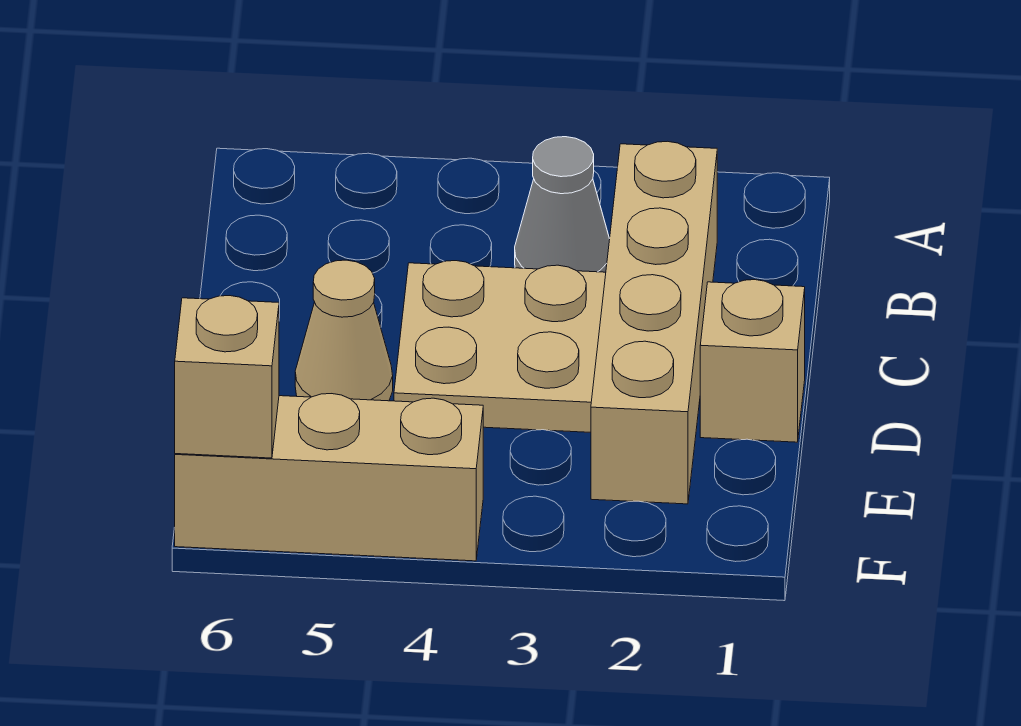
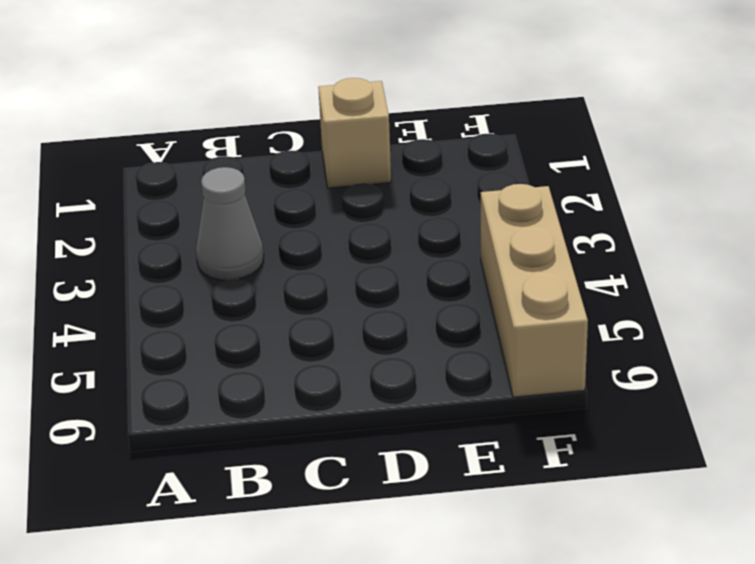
none -> tan brick B2:E2 level 1
none -> tan plate C3:D4 level 1

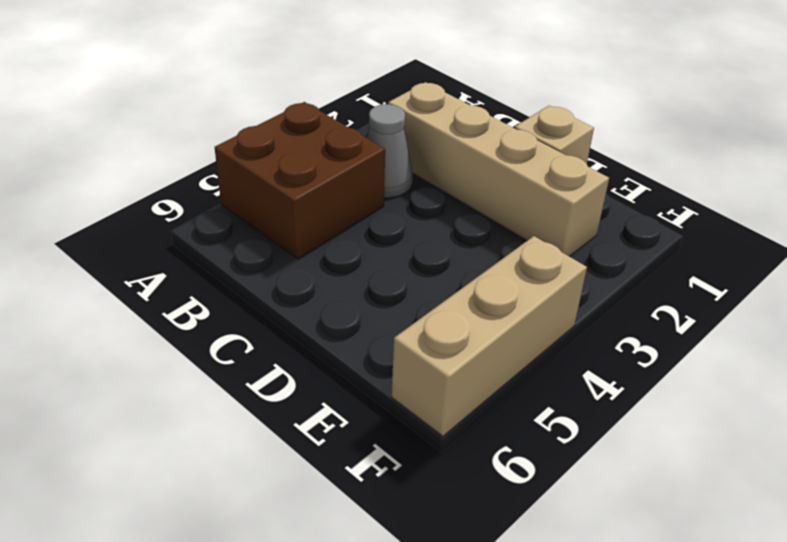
brown brick A4:B5 level 1 -> none
none -> tan plate C3:D4 level 1
none -> tan cone D5 level 1

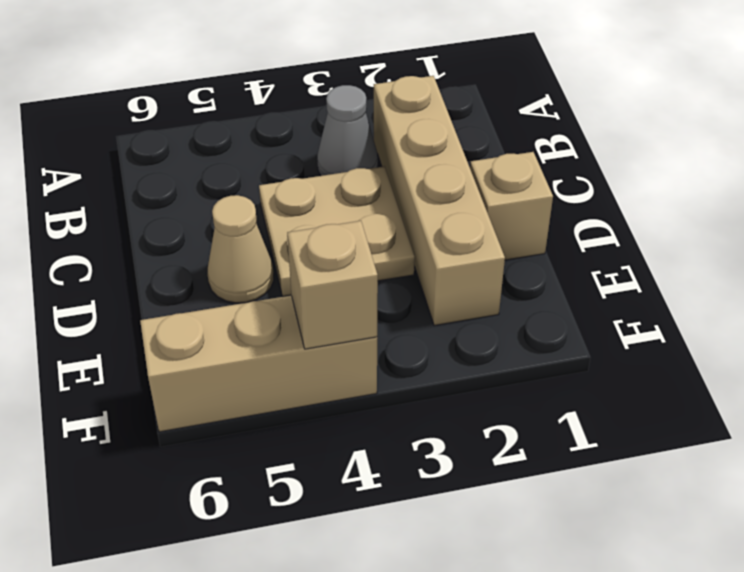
tan brick F4 level 2 -> tan brick F6 level 2

